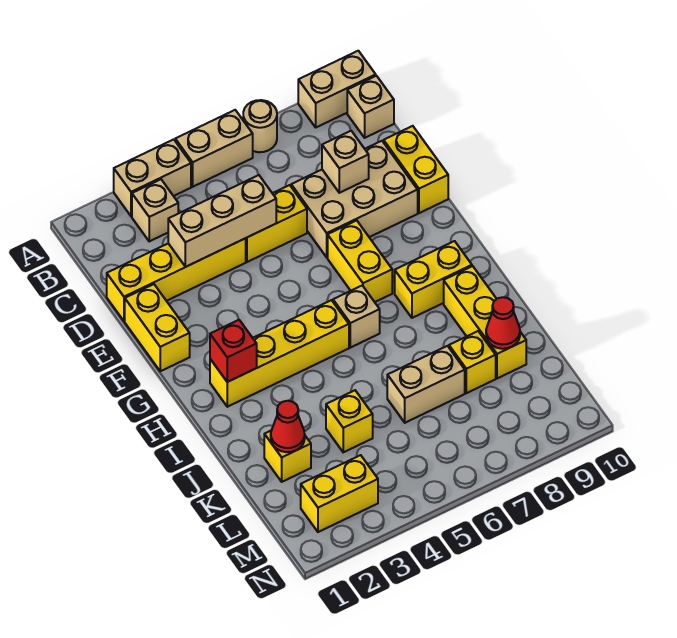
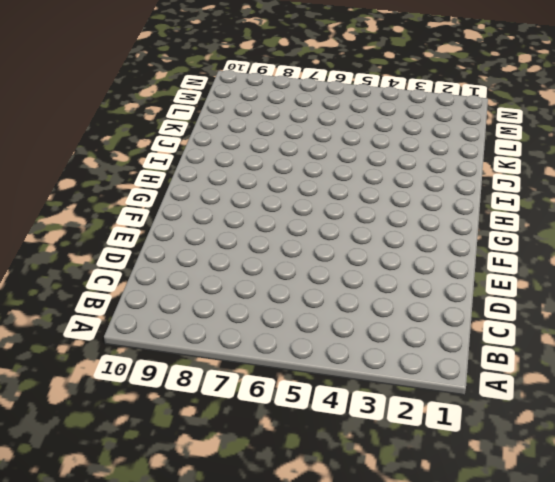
none -> tan brick A3:A4 level 1
none -> tan brick A5:A6 level 1
none -> tan round brick A7 level 1

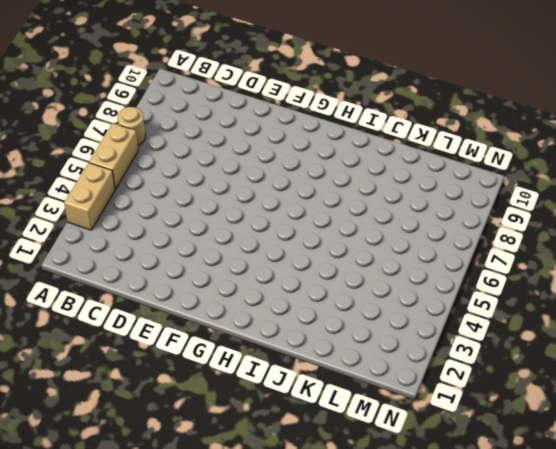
none -> tan brick A9:A10 level 1
none -> tan brick B3 level 1
none -> tan brick B10 level 1

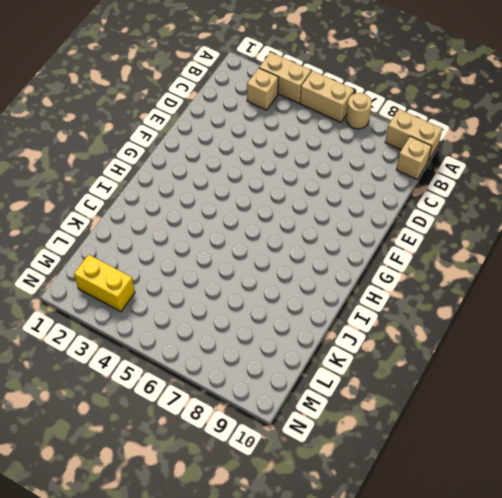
none -> yellow brick D1:D4 level 1
none -> yellow brick D5:D6 level 1
none -> tan brick D7:E9 level 1

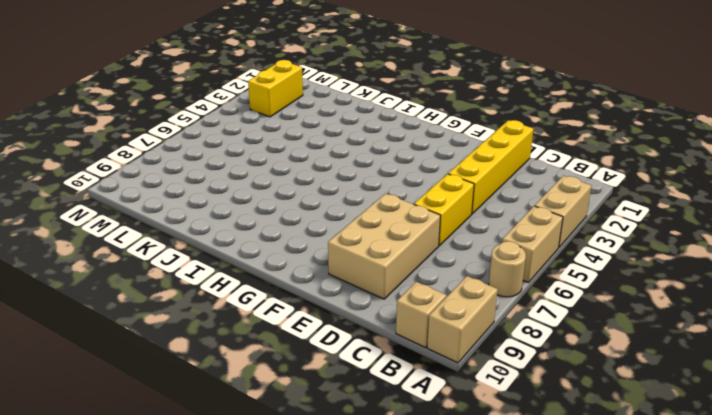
none -> tan brick B3 level 1
none -> yellow brick D10:E10 level 1
none -> yellow brick E1:F1 level 1

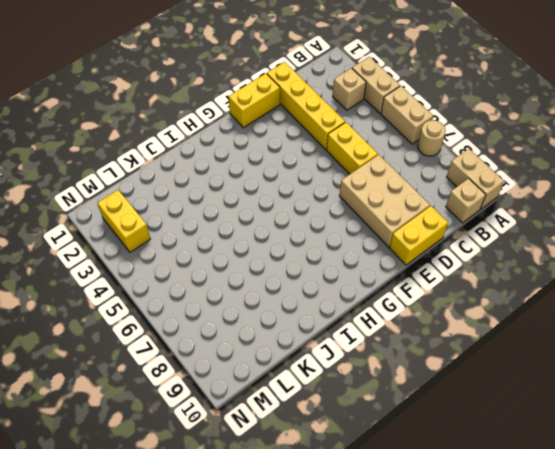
none -> yellow brick F7:G7 level 1
none -> yellow brick H2:H5 level 1
none -> tan brick H6 level 1

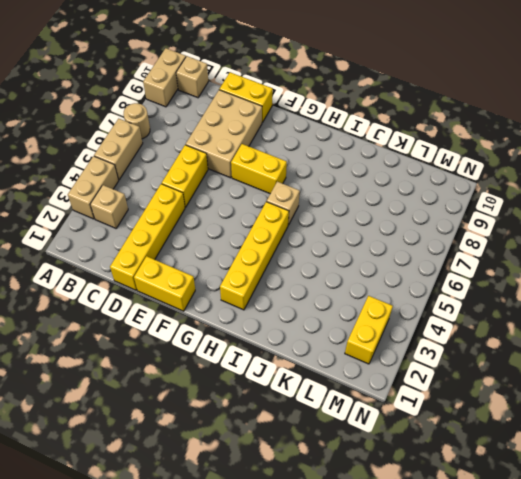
none -> yellow brick H8:H9 level 1
none -> yellow brick I9:K9 level 1
none -> yellow brick K2 level 1

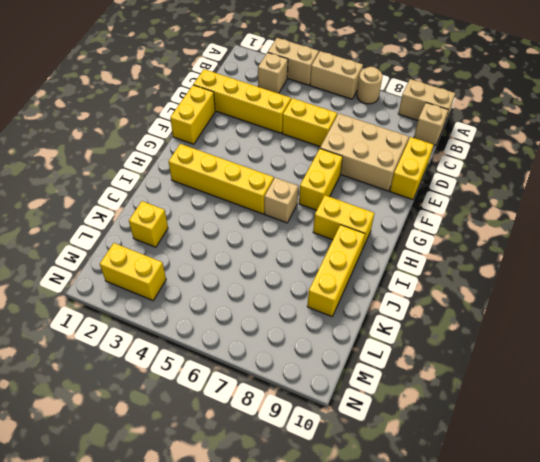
none -> yellow brick K4 level 1
none -> tan brick K6:K7 level 1
none -> yellow brick K8 level 1

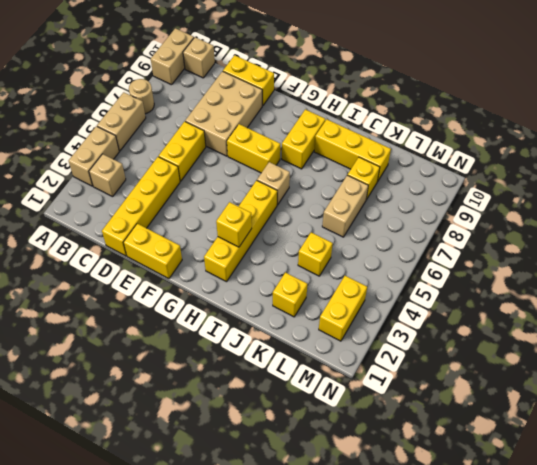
yellow brick H3 level 2 -> none
none -> tan brick D3:D5 level 2
none -> tan brick D8 level 2
none -> red brick H2 level 2

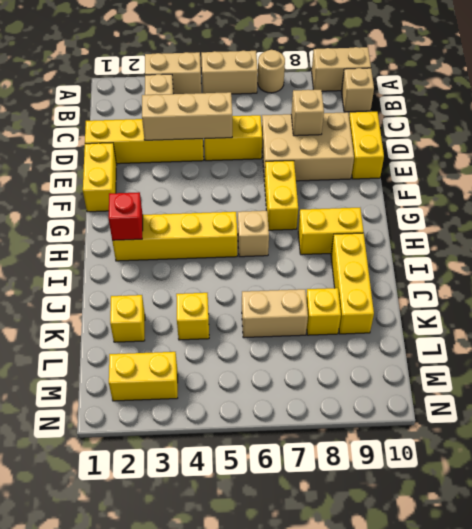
none -> red cone K2 level 2
none -> red cone K9 level 2

